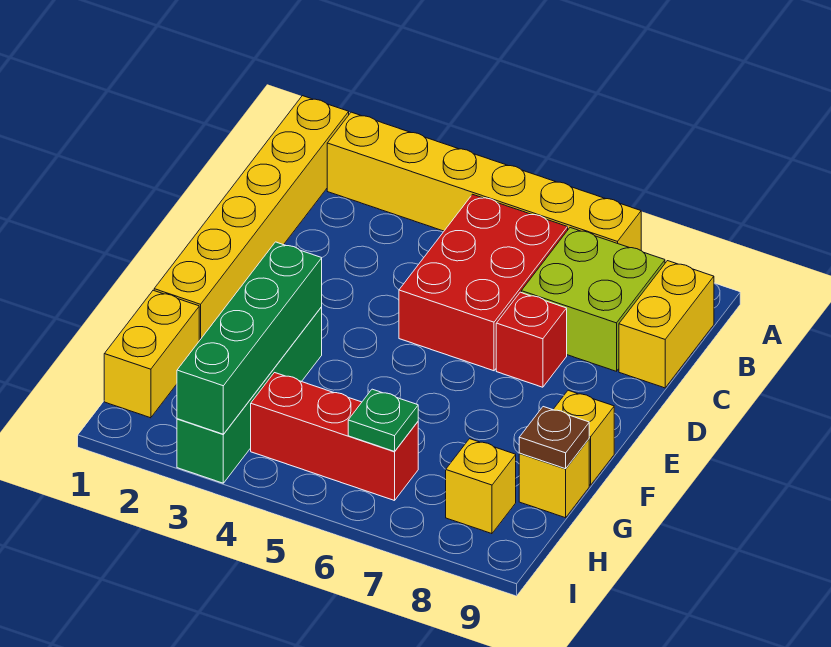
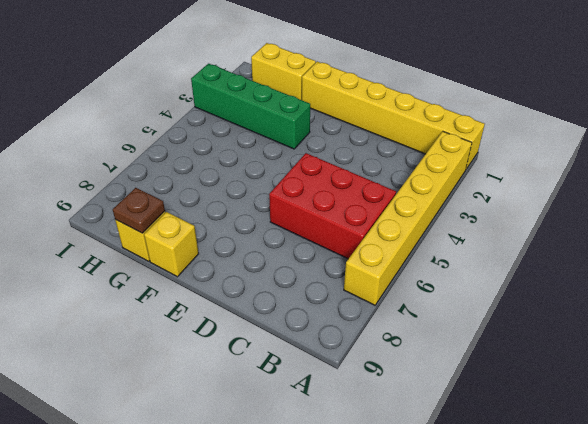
none -> lime brick B7:C8 level 1
none -> yellow brick B9:C9 level 1
none -> red brick D7 level 1

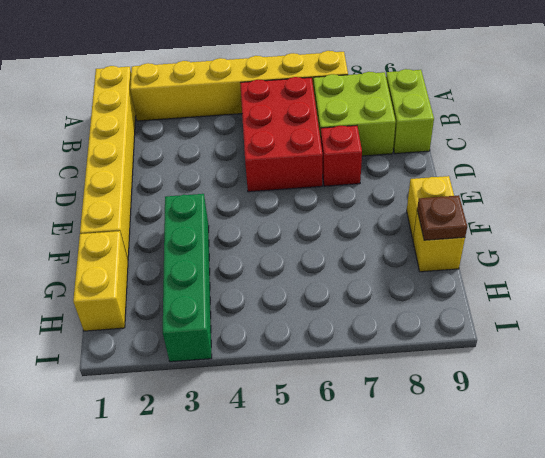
lime brick B9:C9 level 1 -> yellow brick B9:C9 level 1
none -> red brick H4:H6 level 1
none -> yellow brick H8 level 1
none -> green brick F3:I3 level 2

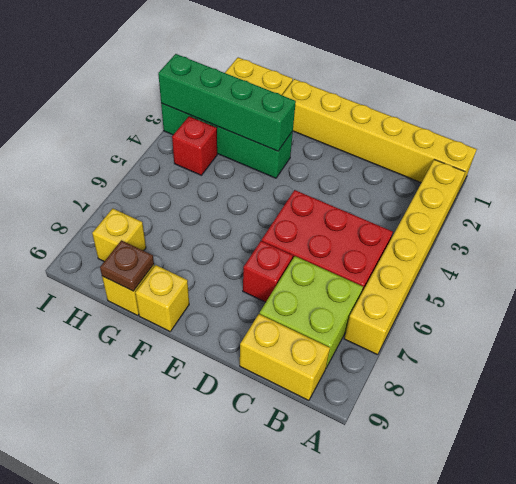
red brick H4 level 1 -> red brick H4:H6 level 1
none -> green plate H6 level 2

